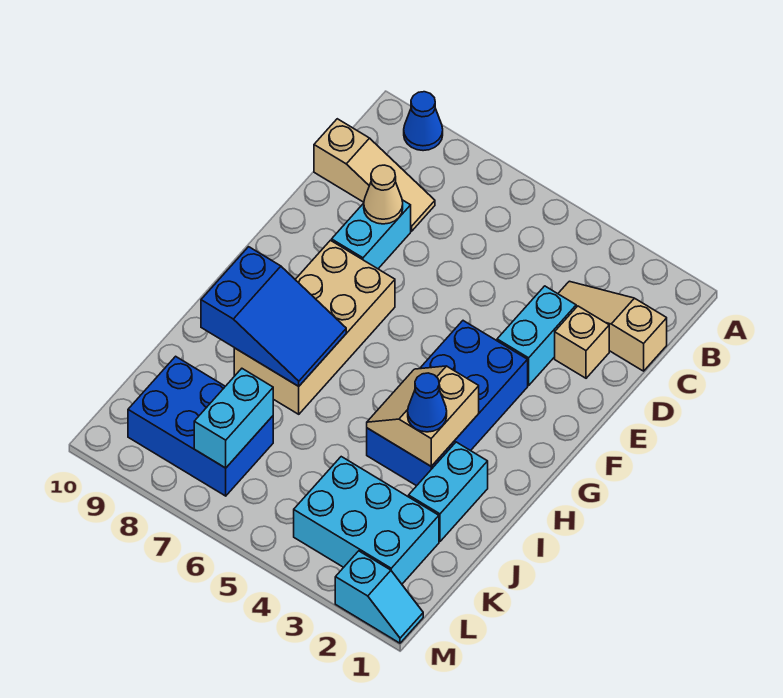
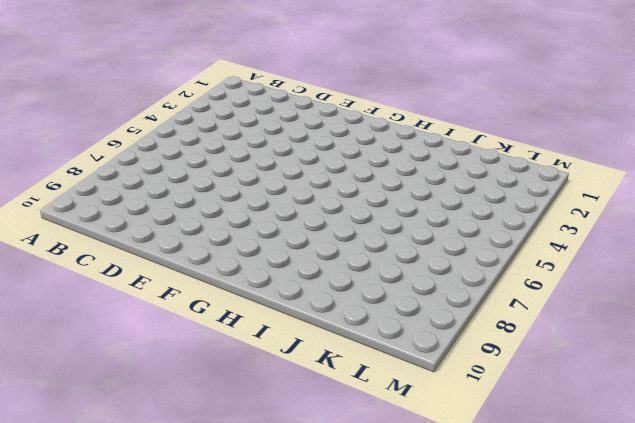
none -> blue cone A9 level 1
none -> tan slope C1:C3 level 1 top 1
none -> tan slope C8:C10 level 1 top 10

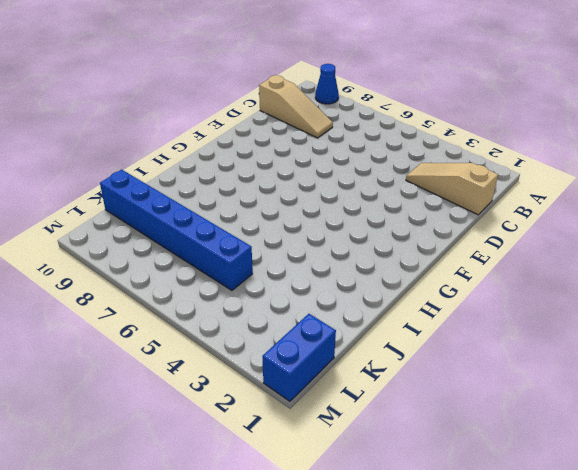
blue brick K5:K10 level 1 -> blue brick K7:L9 level 1
blue brick L1:M1 level 1 -> cyan slope M1:M2 level 1 top 2
none -> tan brick D2 level 1
none -> cyan brick D3:E3 level 1
none -> cyan brick D8:E8 level 1

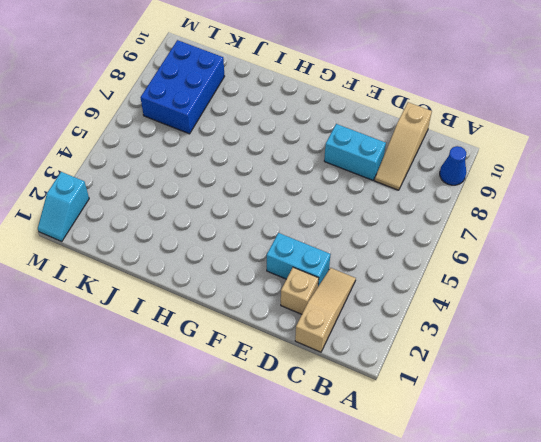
none -> blue brick F3:I4 level 1
none -> tan brick F7:I8 level 1
none -> cyan brick I2:J2 level 1

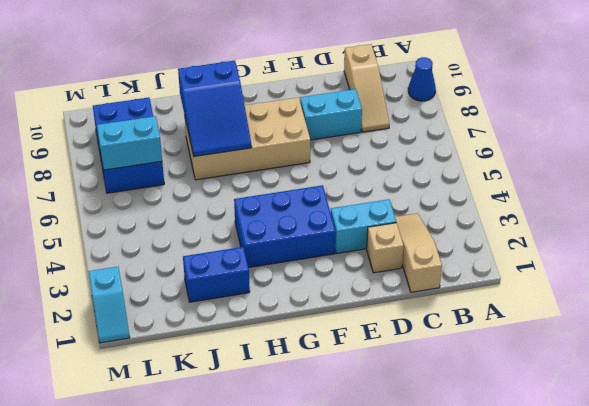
blue brick F3:H4 level 1 -> blue brick F3:I4 level 1
blue brick I2:J2 level 1 -> cyan brick I2:J2 level 1
none -> cyan brick K2:L4 level 1
none -> tan cone D8 level 2
none -> tan slope H3:I4 level 2 top 3

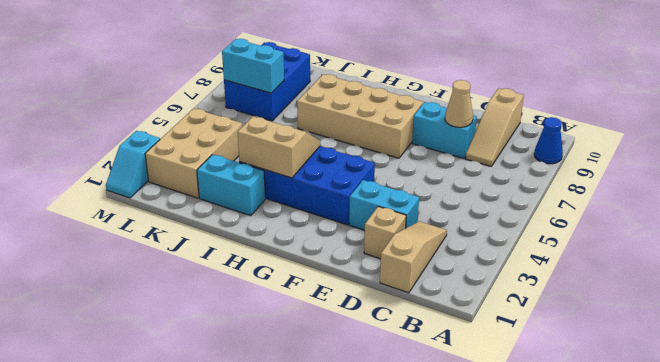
tan brick K2:L4 level 1 -> cyan brick K2:L4 level 1
none -> blue slope H7:I9 level 2 top 9
none -> blue cone I3 level 3

